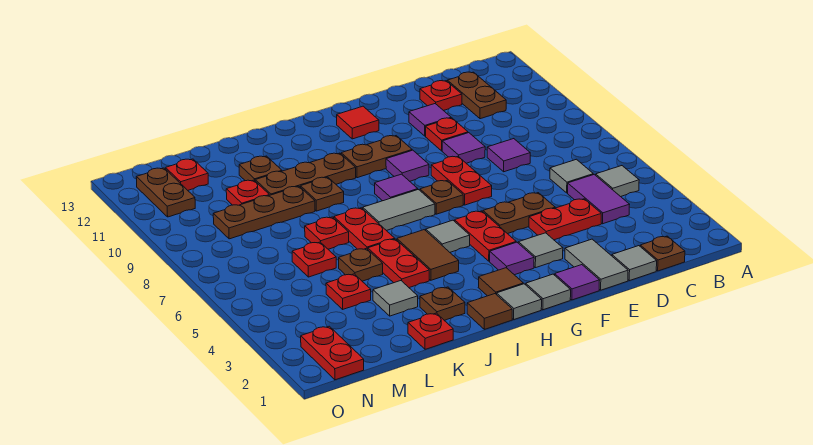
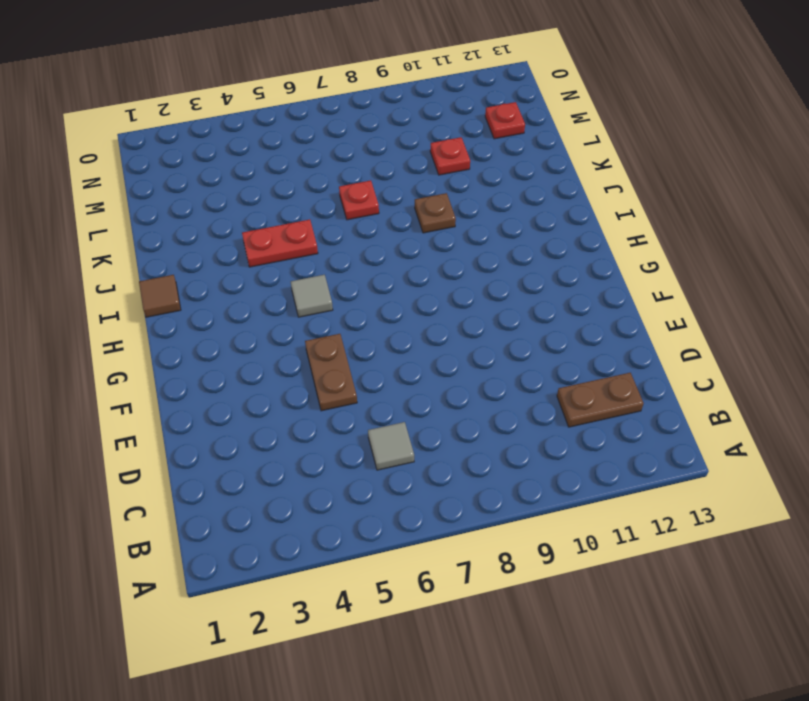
none -> grey tile B5 level 1
none -> brown plate C1 level 1
none -> purple tile C4:C5 level 1
none -> grey tile D1 level 1

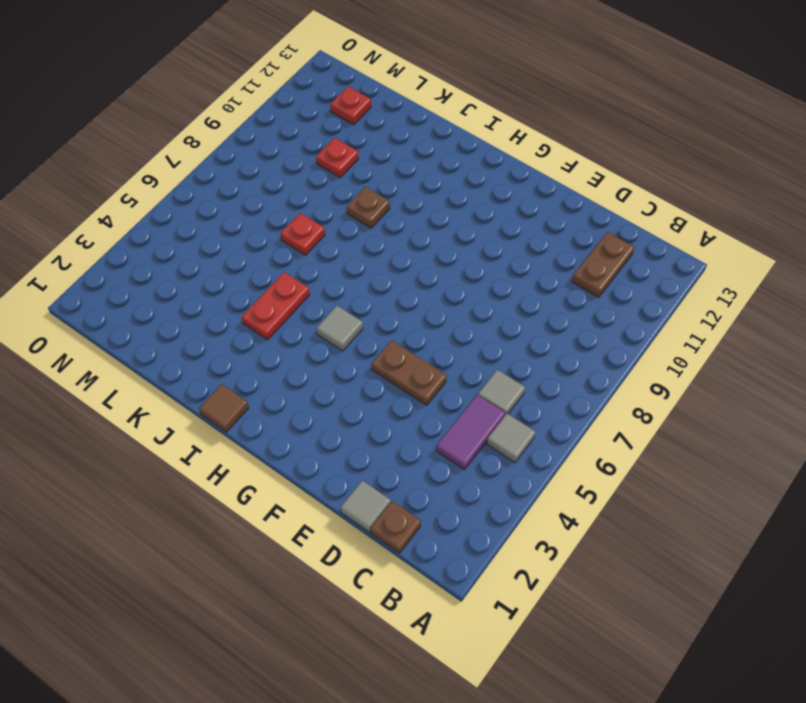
none -> red plate D4:E4 level 1
none -> purple tile D8 level 1
none -> red plate D12 level 1
none -> grey tile E1:E2 level 1

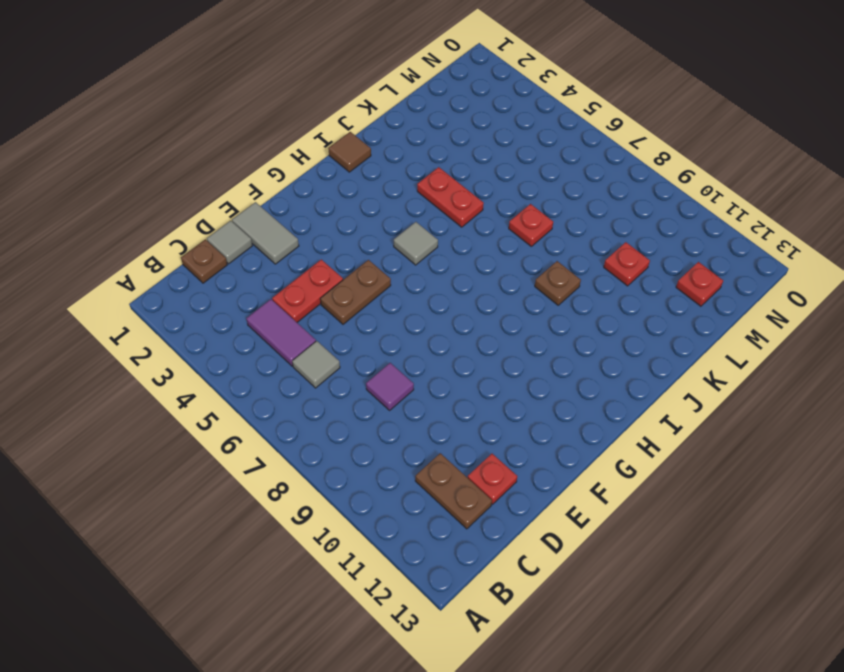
none -> grey tile B5 level 1
none -> purple tile E9 level 1
none -> red plate E10 level 1
none -> purple tile E11 level 1

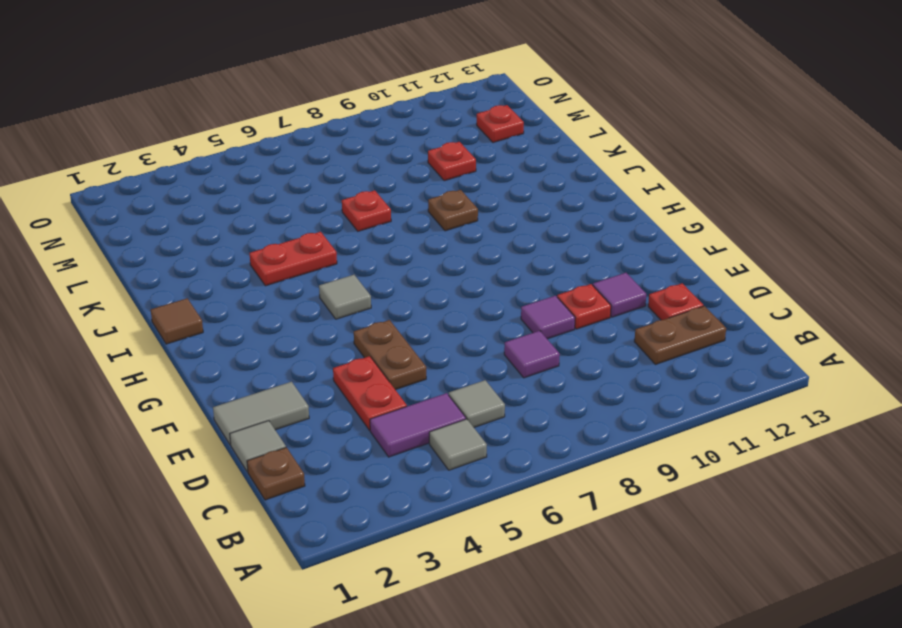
none -> purple tile F1 level 1
none -> grey tile F3 level 1
none -> red plate F7:F8 level 1
none -> grey tile G1 level 1

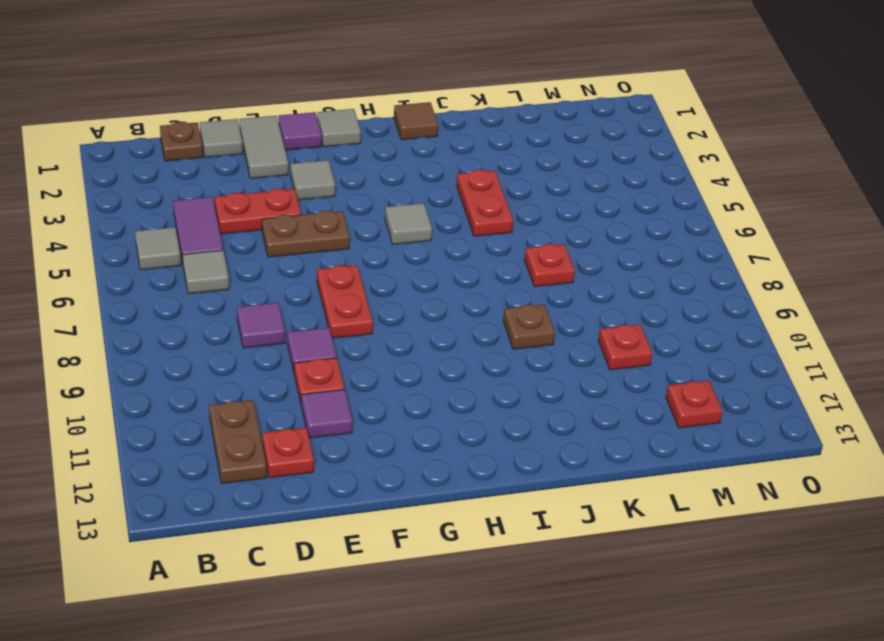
none -> purple tile G3 level 1
none -> red plate G4:G5 level 1
none -> brown plate G7 level 1
none -> purple tile G9 level 1

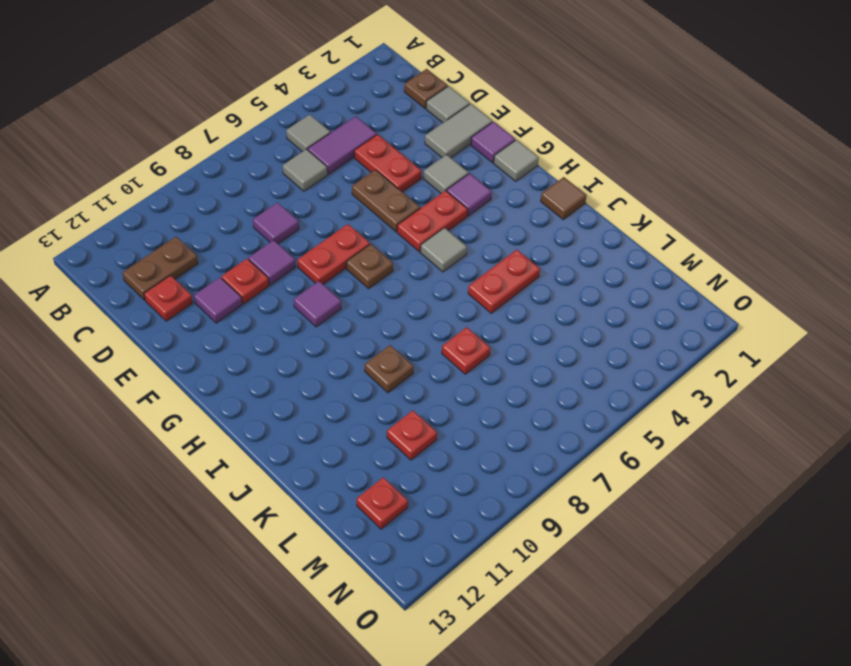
none -> brown plate G10:H10 level 1
none -> red tile G12 level 1
none -> grey tile H1 level 1
none -> brown tile H2 level 1

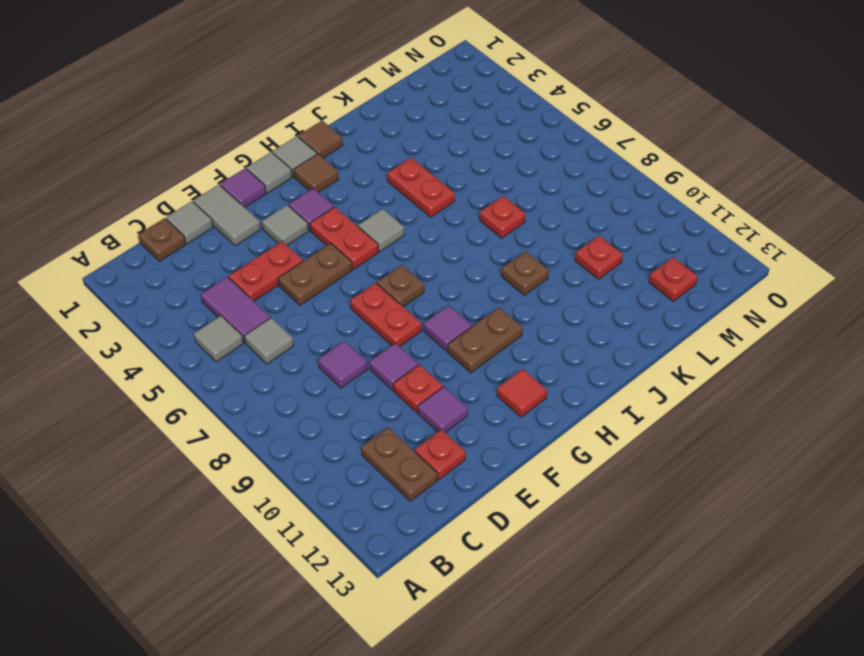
none -> grey tile H7:I7 level 1
none -> purple tile H8 level 1
none -> brown tile I4:I5 level 1
none -> brown plate I10:K10 level 1

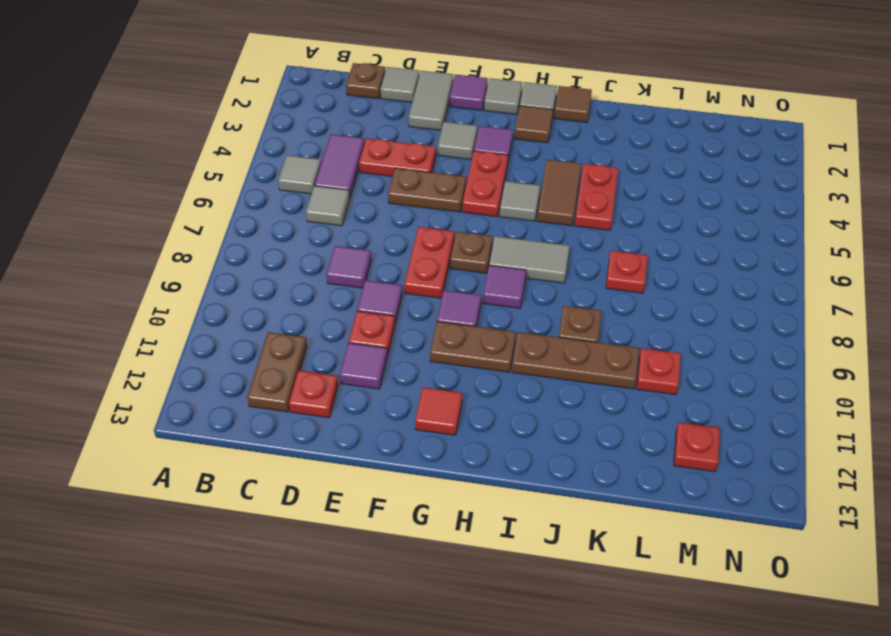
none -> brown plate J2 level 1
none -> red plate J6:J7 level 1
none -> red plate K1 level 1
none -> grey tile K3 level 1

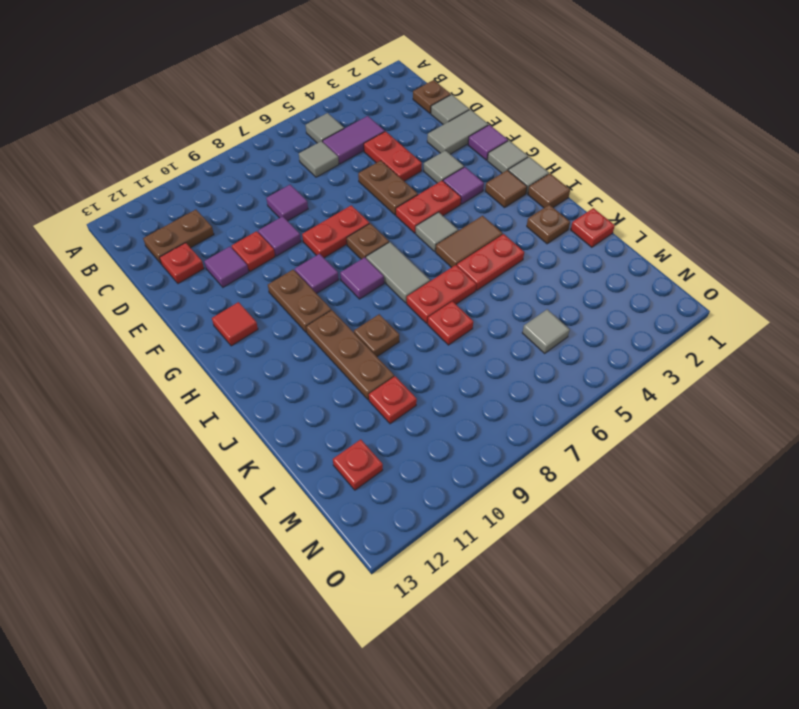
grey tile M5 level 1 -> grey tile K3 level 1
none -> brown plate K5 level 1
none -> brown plate K9:M9 level 1
none -> brown plate K11 level 1
none -> red plate L4 level 1

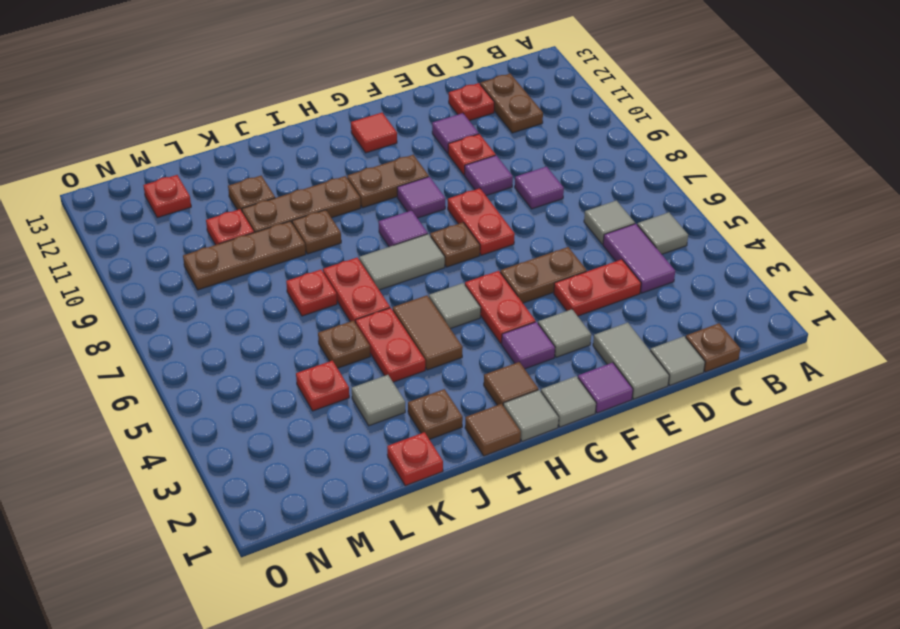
none -> red plate L6 level 1
none -> red plate N1:N2 level 1
none -> brown plate N11:N12 level 1

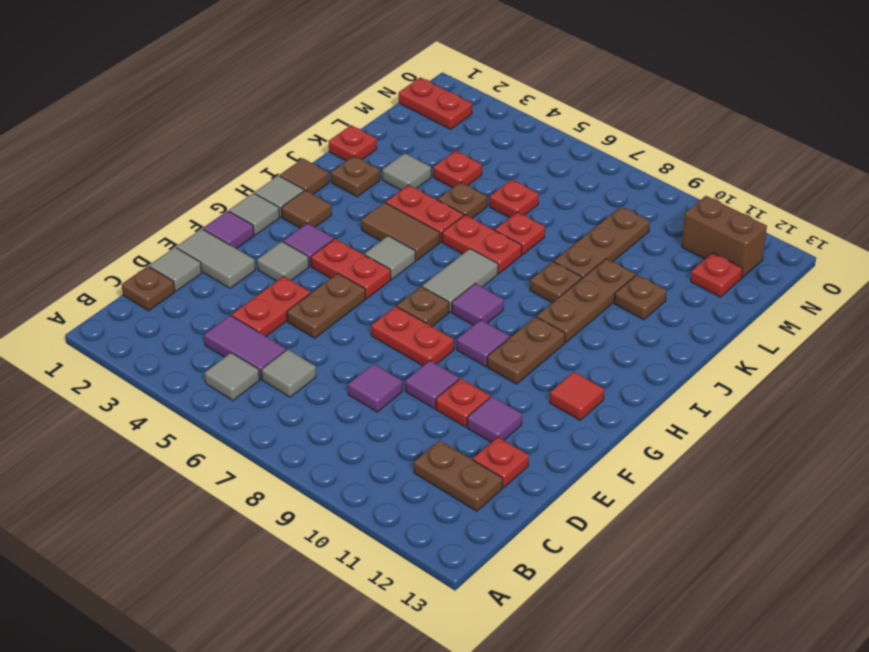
brown brick N11:N12 level 1 -> brown plate N11:N12 level 1
none -> red plate L10 level 1

